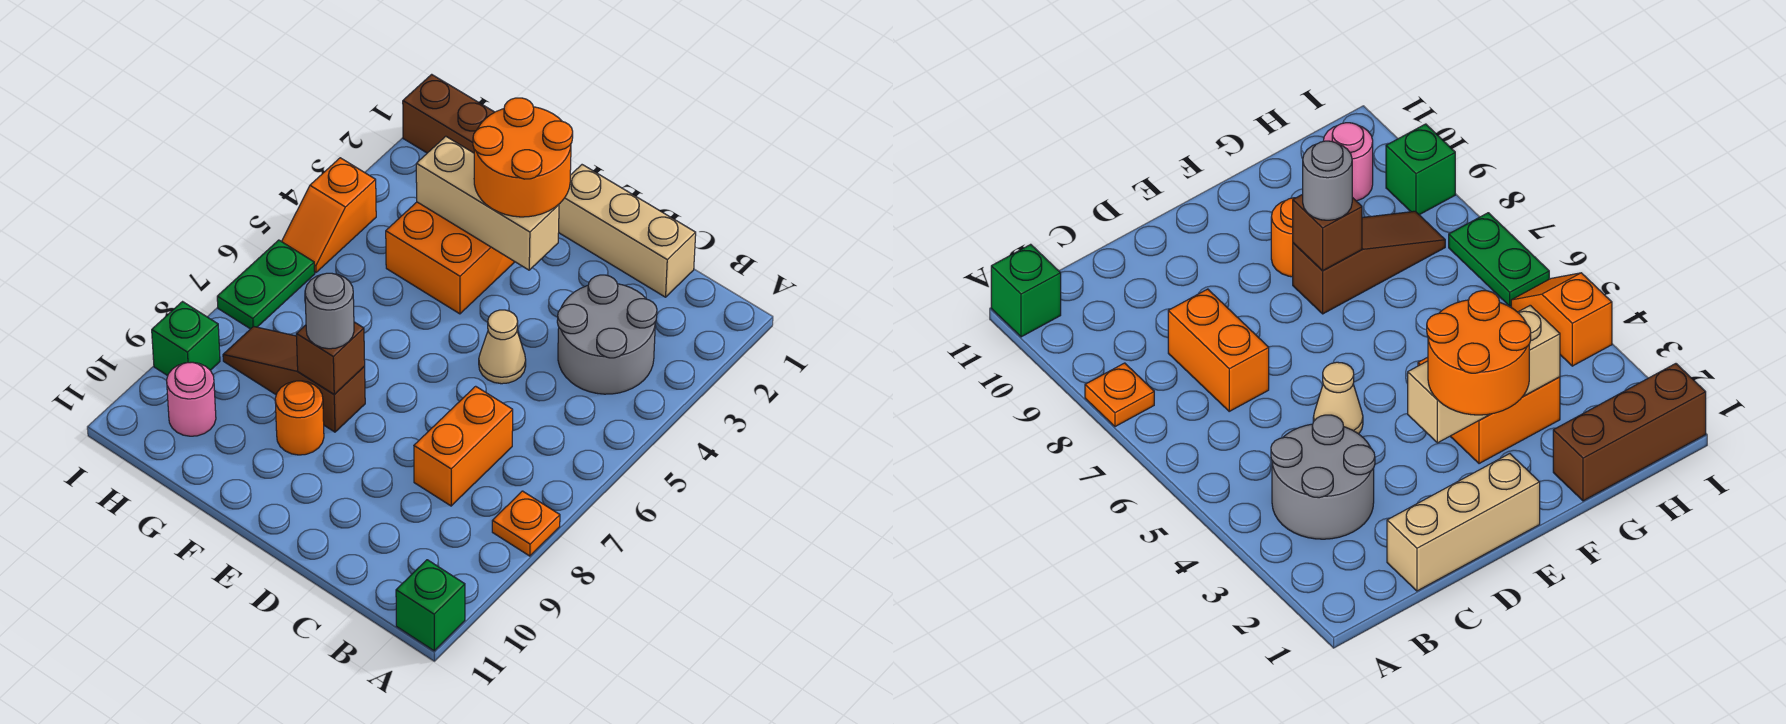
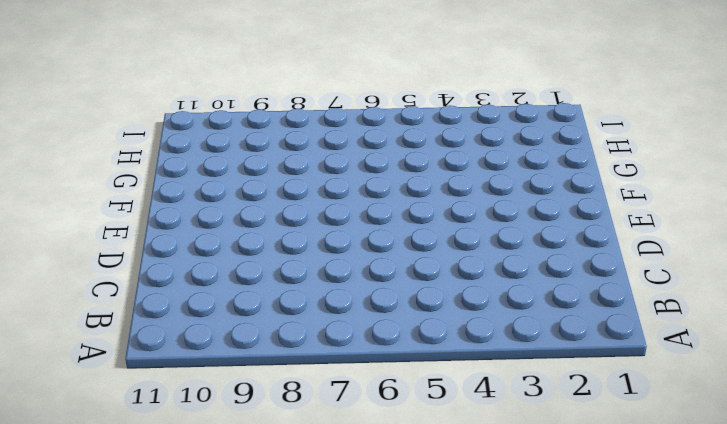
none -> orange plate A8 level 1
none -> green brick A11 level 1
none -> grey round brick B3:C4 level 1

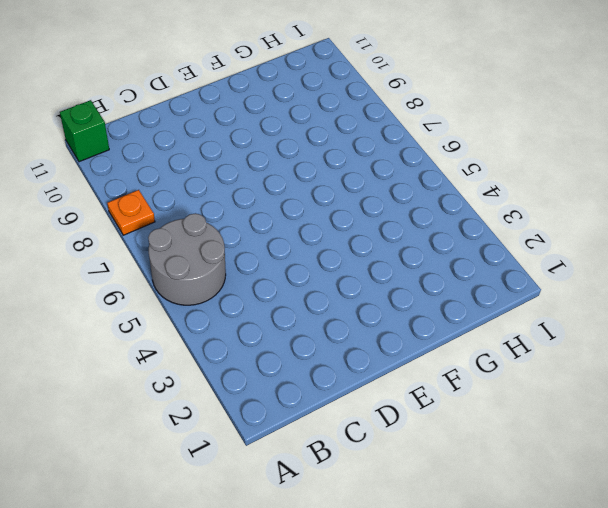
grey round brick A5:B6 level 1 -> grey round brick B3:C4 level 1
none -> tan brick C1:E1 level 1
none -> orange brick C7:C8 level 1
none -> tan cone D5 level 1

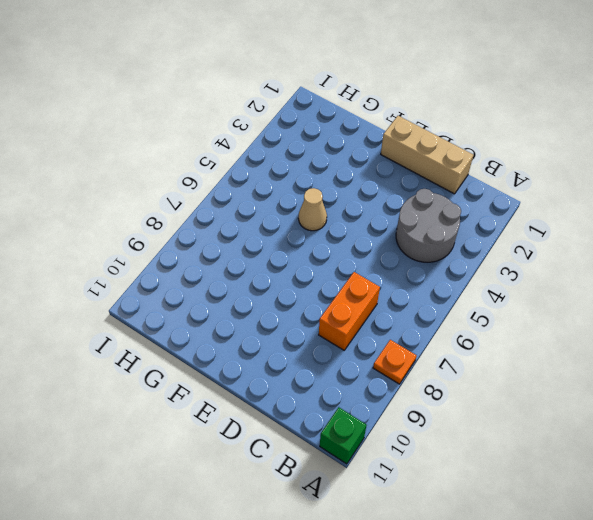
tan cone F5 level 1 -> tan cone D5 level 1
none -> orange brick F3:G4 level 1
none -> brown slope F8:H8 level 1 top F
none -> orange round brick F9 level 1

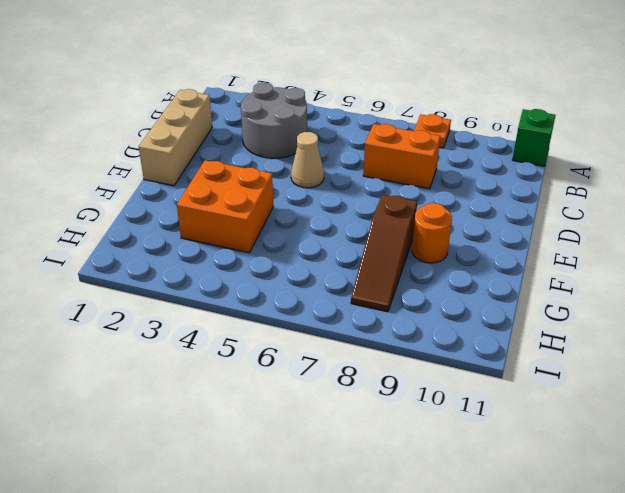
none -> brown brick G1:I1 level 1
none -> pink round brick H10 level 1
none -> orange slope I4:I5 level 1 top 4

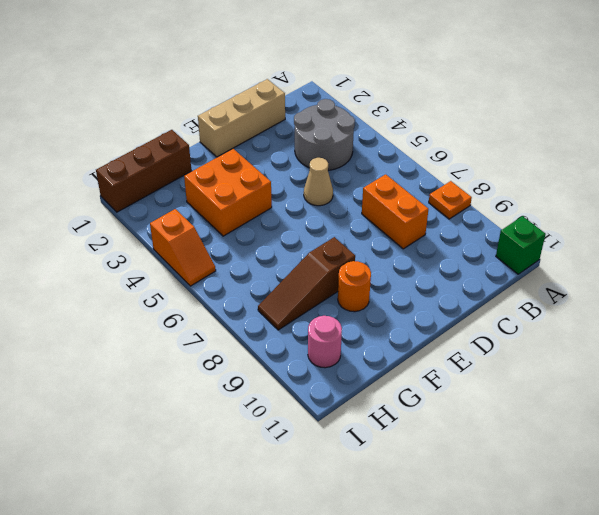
none -> green plate I6:I7 level 1
none -> green brick I9 level 1
none -> tan brick E3:G3 level 2

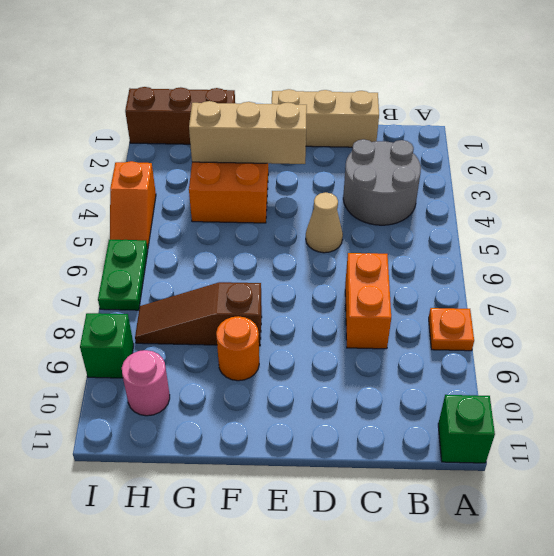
none -> brown brick F8 level 2
none -> orange round brick E2:F3 level 3
none -> grey round brick F8 level 3

